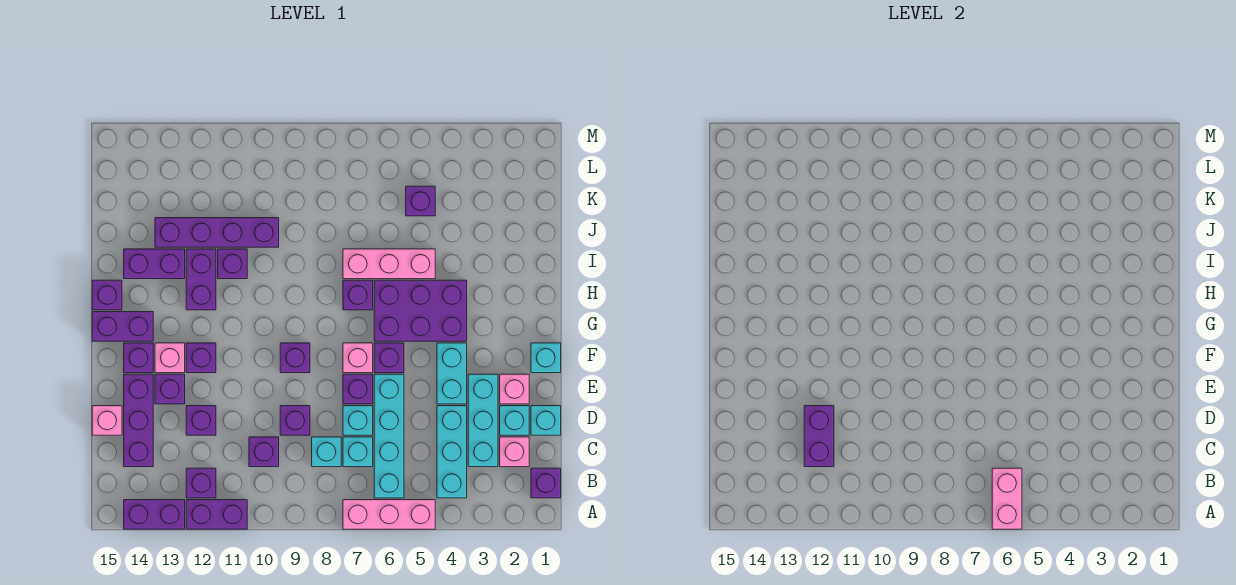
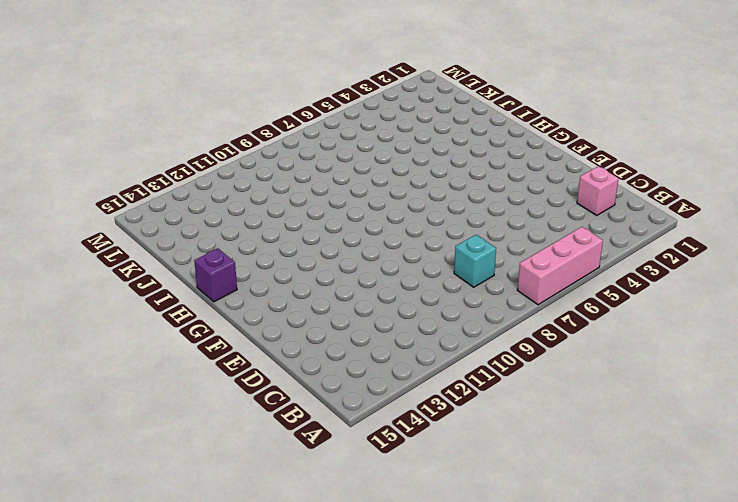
none -> purple brick A11:A12 level 1
none -> purple brick A13:A14 level 1
none -> purple brick B1 level 1
none -> cyan brick B4:D4 level 1

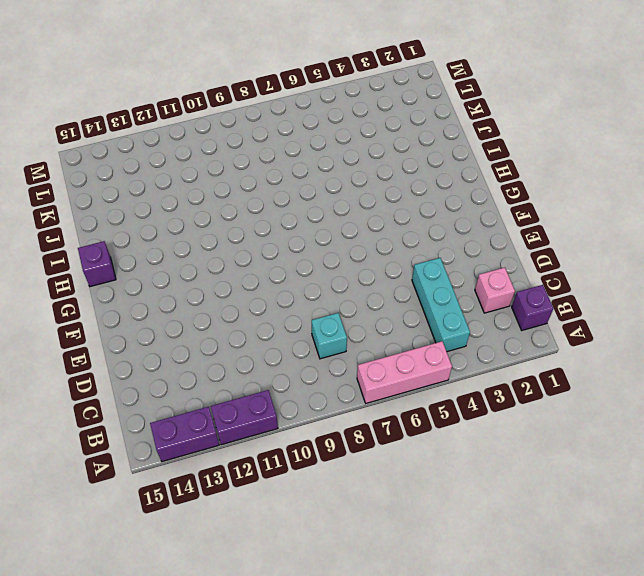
none -> cyan brick B6:E6 level 1
none -> purple brick B12 level 1
none -> cyan brick C3:E3 level 1
none -> cyan brick C7 level 1

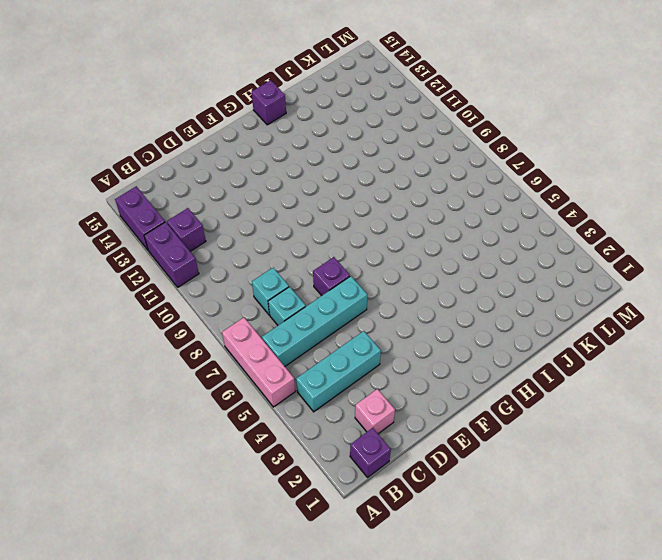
none -> cyan brick C3:E3 level 1
none -> purple brick C10 level 1
none -> purple brick C14:E14 level 1
none -> cyan brick D1 level 1

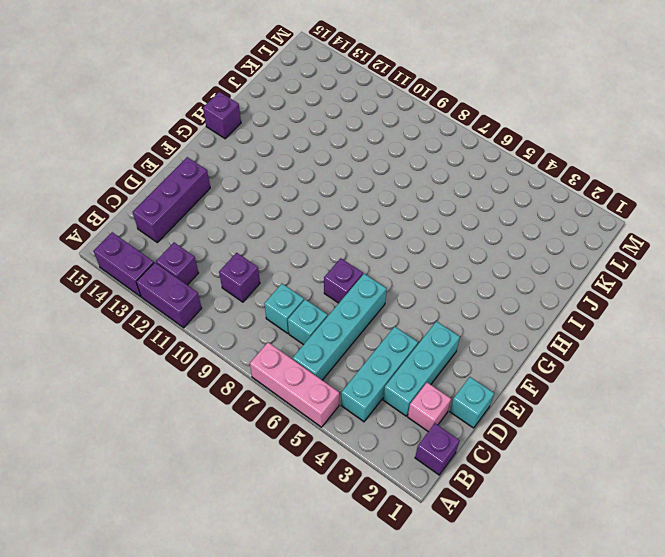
none -> cyan brick D2 level 1
none -> cyan brick D7 level 1
none -> purple brick D9 level 1
none -> purple brick D12 level 1

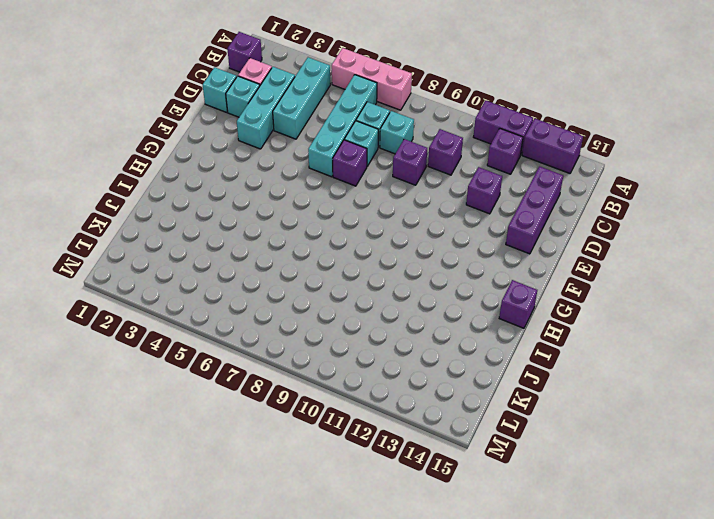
none -> pink brick D15 level 1
none -> pink brick E2 level 1
none -> cyan brick E4:F4 level 1
none -> purple brick E13 level 1

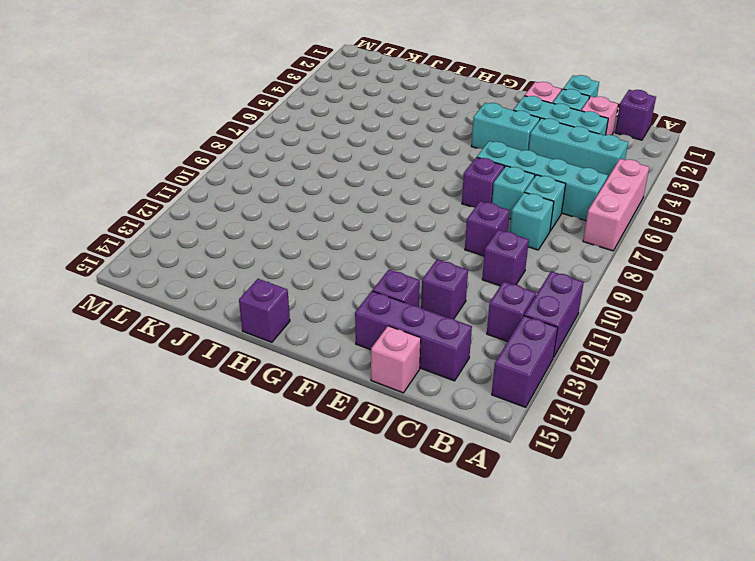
none -> cyan brick F1 level 1
none -> purple brick F6 level 1
none -> pink brick F7 level 1
none -> purple brick F9 level 1

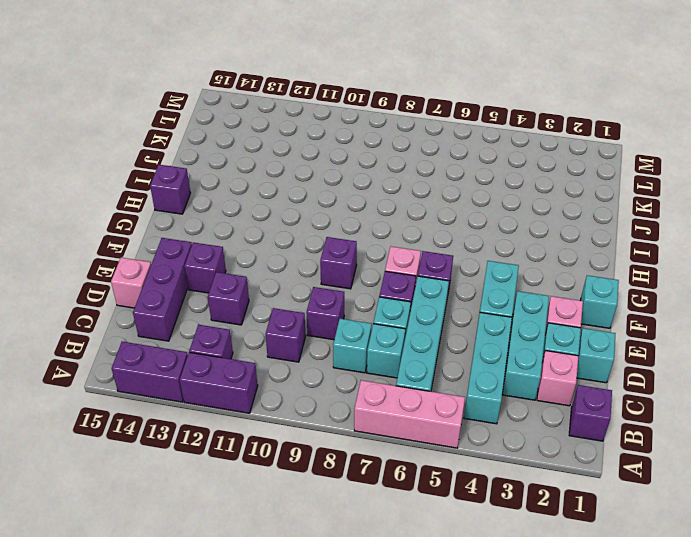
none -> purple brick F12 level 1
none -> pink brick F13 level 1
none -> purple brick F14 level 1
none -> purple brick G4:H6 level 1

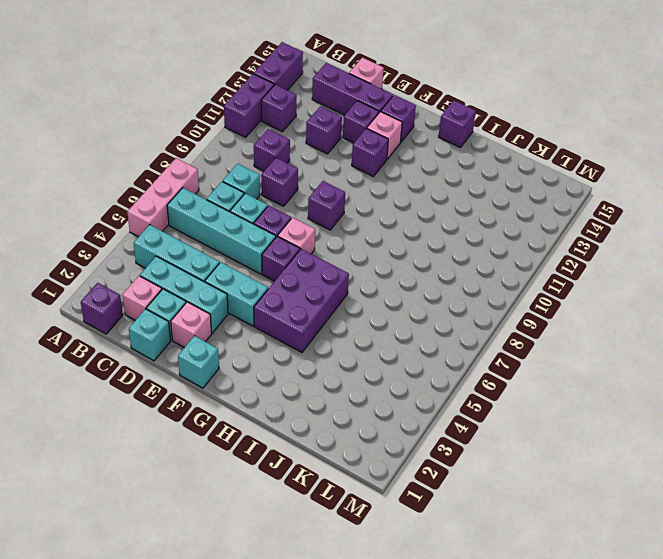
none -> purple brick G14:G15 level 1
none -> purple brick H7 level 1
none -> purple brick H12:I12 level 1
none -> pink brick I5:I7 level 1

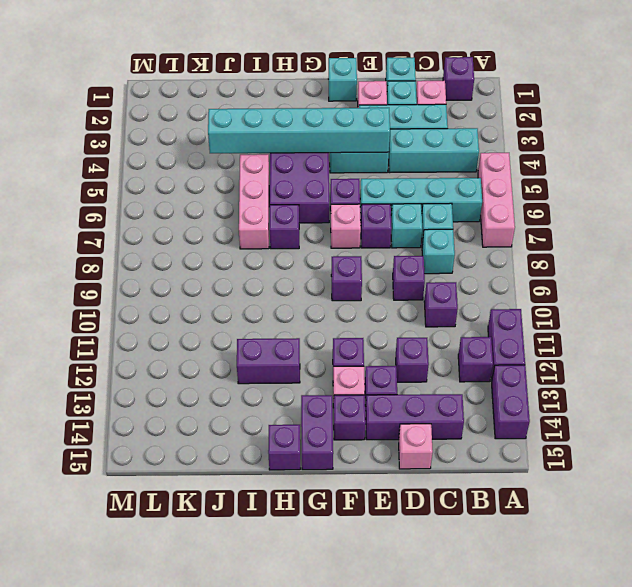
cyan brick E4:J4 level 2 -> none
none -> purple brick I11 level 1
none -> purple brick I13:I14 level 1
none -> purple brick J10:J13 level 1
none -> purple brick K5 level 1

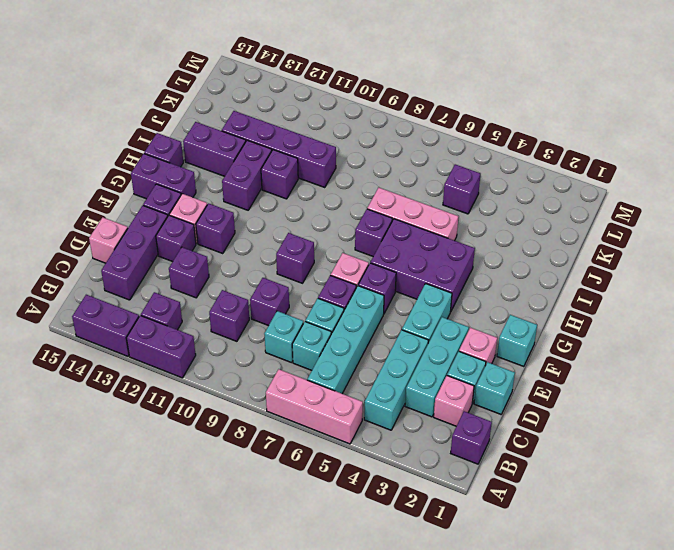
none -> pink brick A6:B6 level 2
none -> purple brick C12:D12 level 2

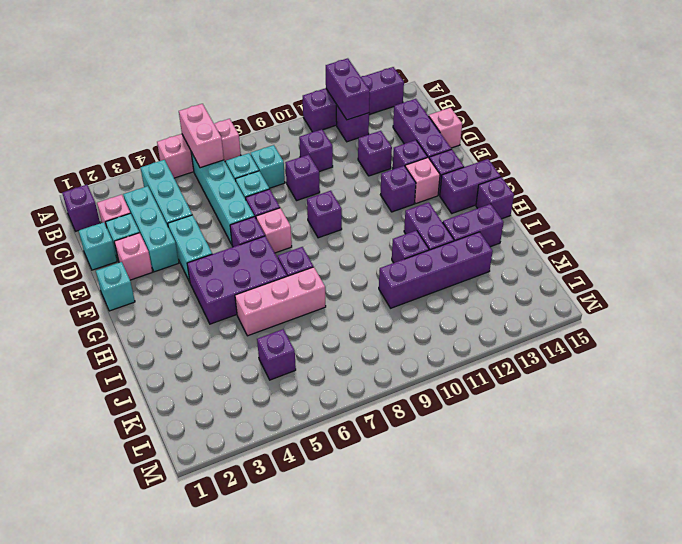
purple brick A12:B12 level 2 -> purple brick C12:D12 level 2

